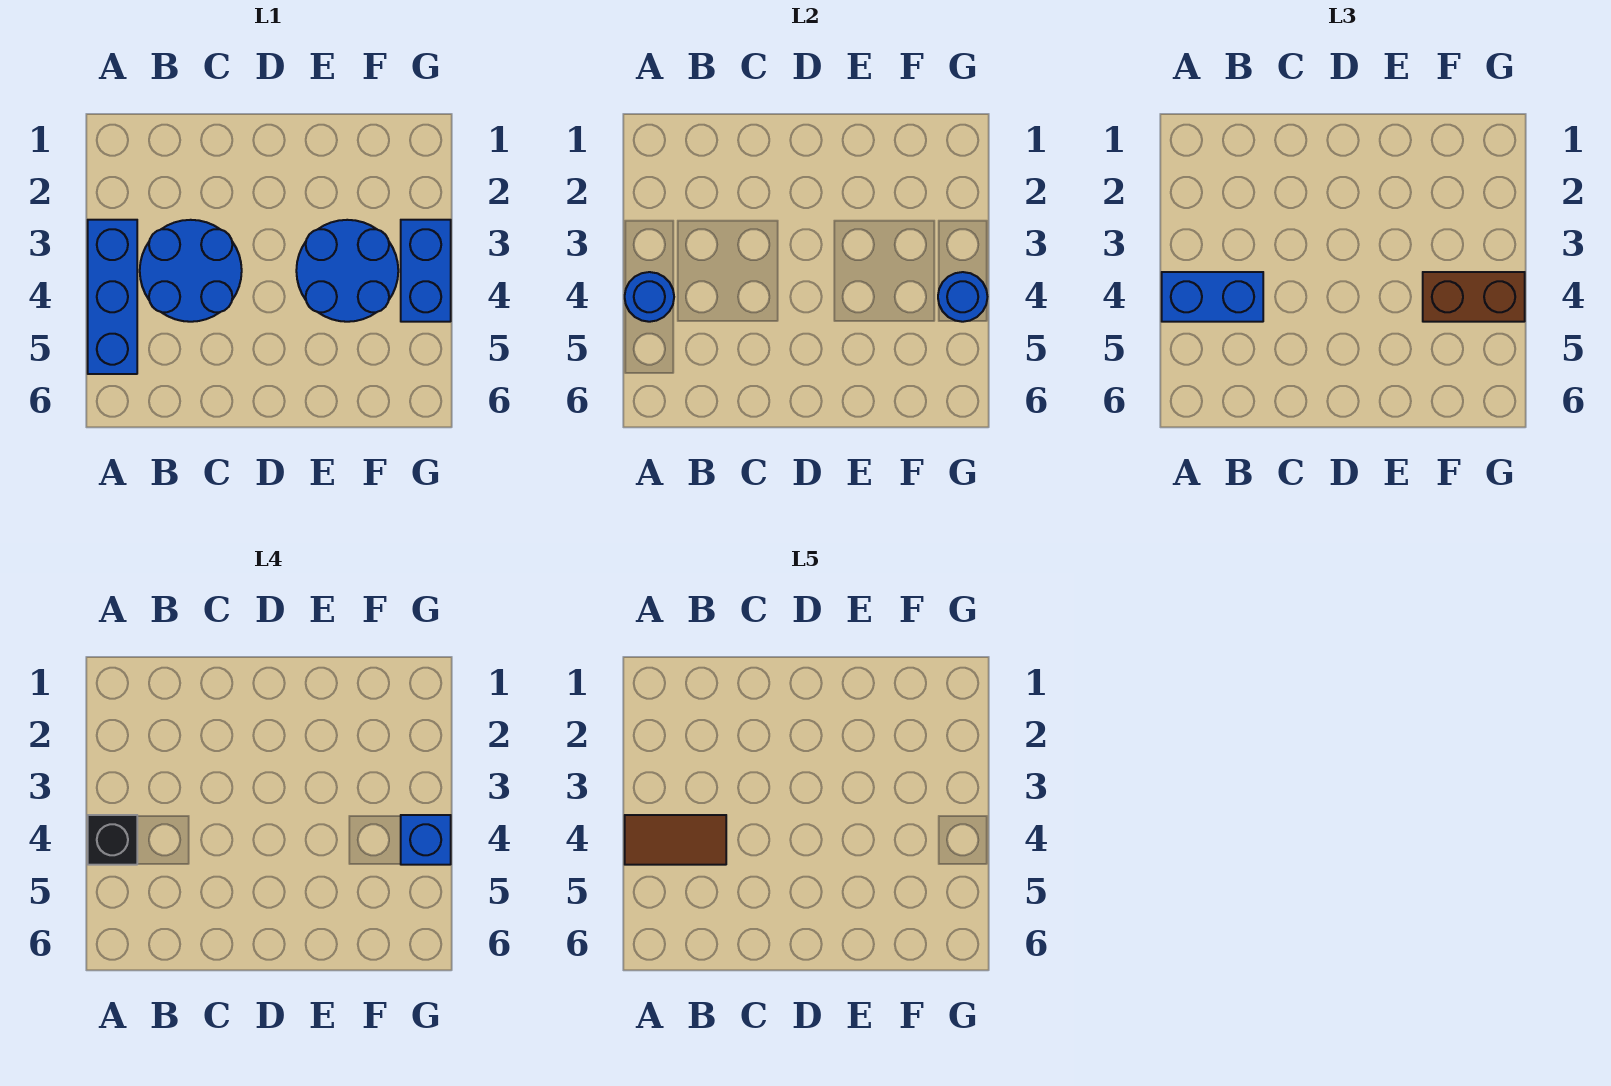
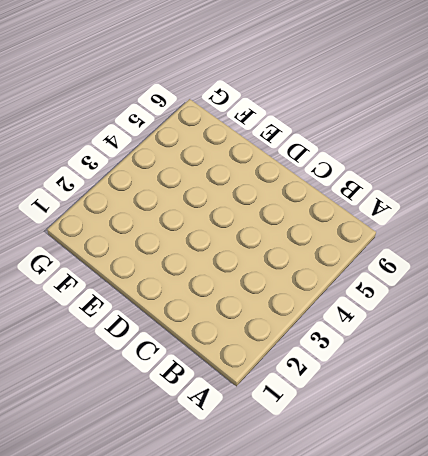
none -> blue brick A3:A5 level 1
none -> blue round brick B3:C4 level 1

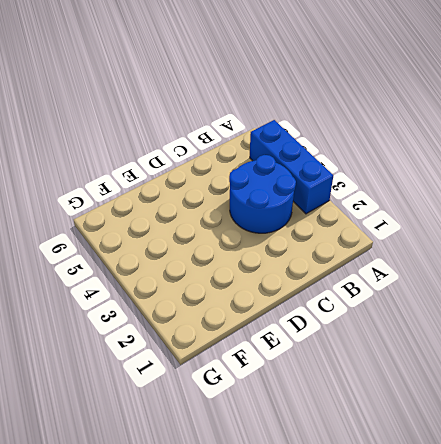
none -> blue round brick E3:F4 level 1
none -> blue brick G3:G4 level 1

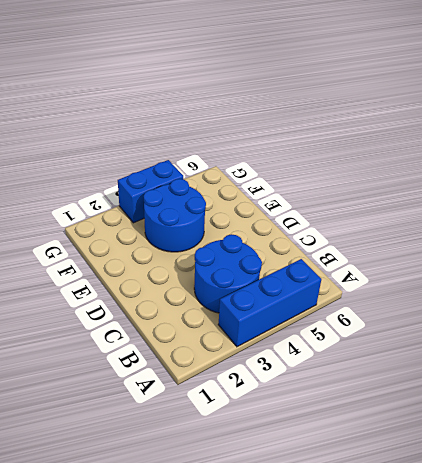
none -> blue round brick A4 level 2
none -> blue round brick G4 level 2

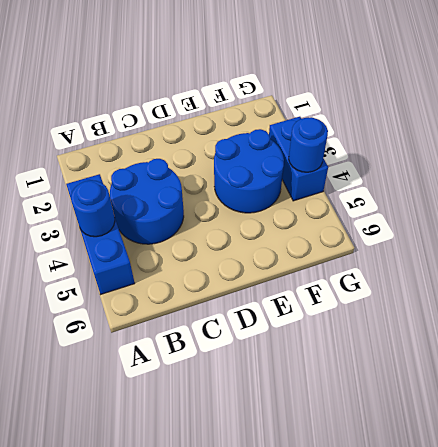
none -> blue brick A4:B4 level 3
none -> brown brick F4:G4 level 3

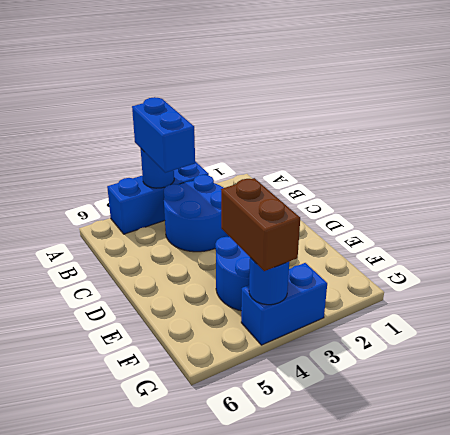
none -> black brick A4 level 4
none -> blue brick G4 level 4

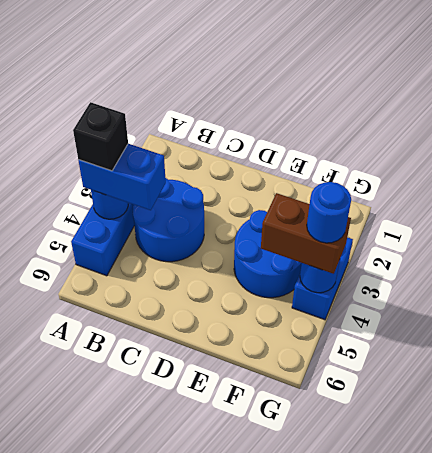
blue round brick G4 level 4 -> blue brick G4 level 4
none -> brown tile A4:B4 level 5

